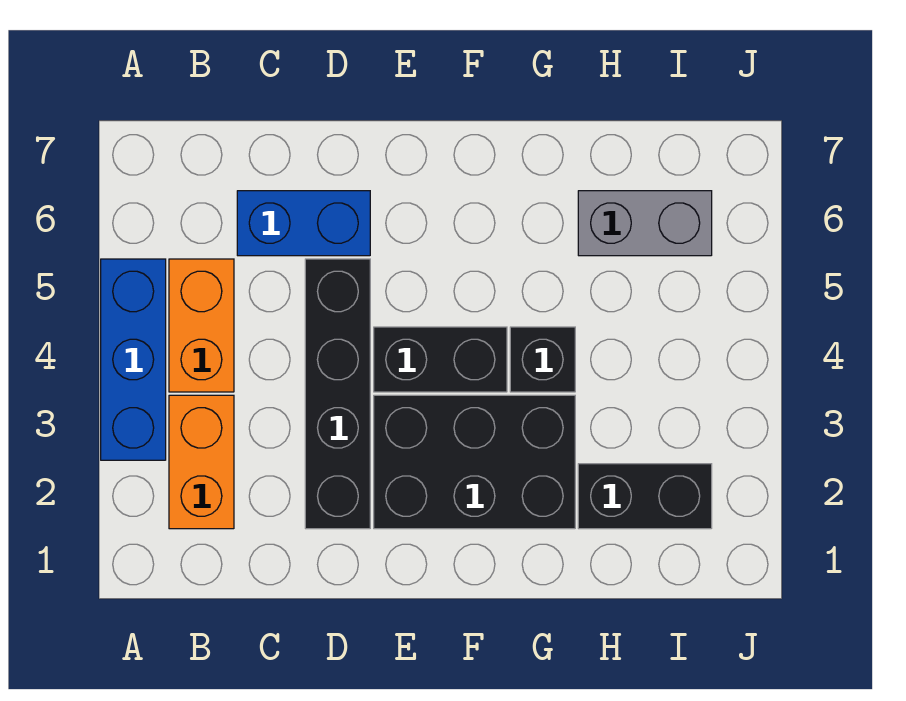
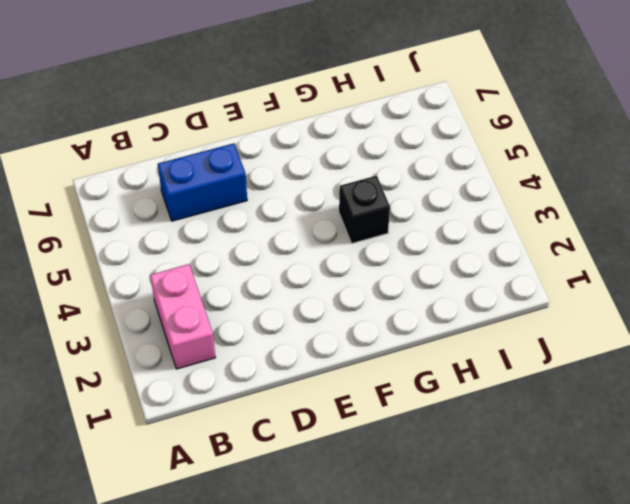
pink brick B2:B3 level 1 -> orange brick B2:B3 level 1
none -> blue brick A3:A5 level 1
none -> orange brick B4:B5 level 1

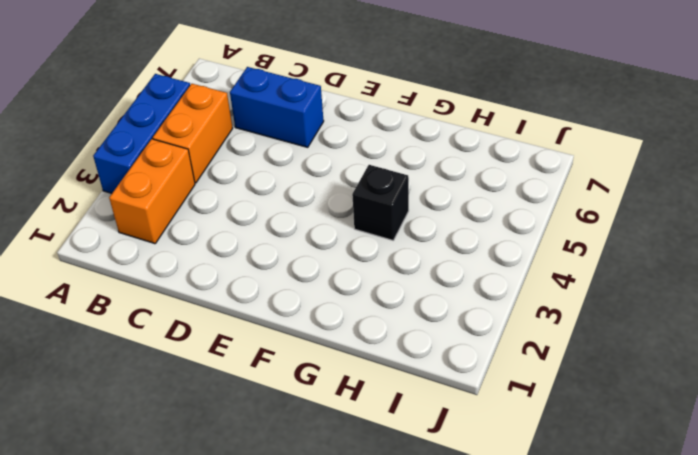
none -> black brick D2:D5 level 1
none -> black brick E2:G3 level 1

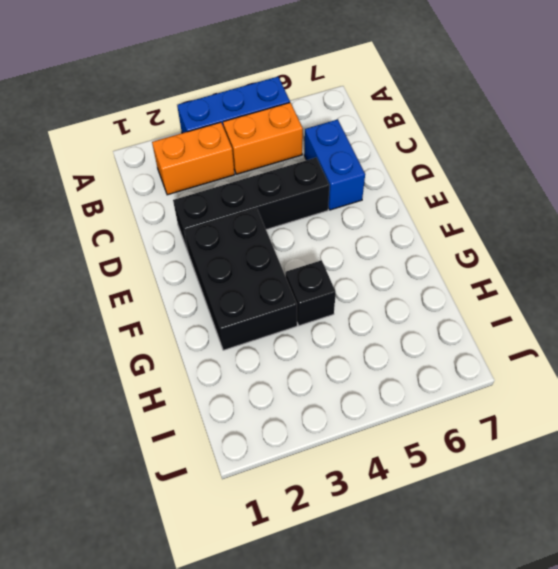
none -> black brick E4:F4 level 1
none -> black brick H2:I2 level 1

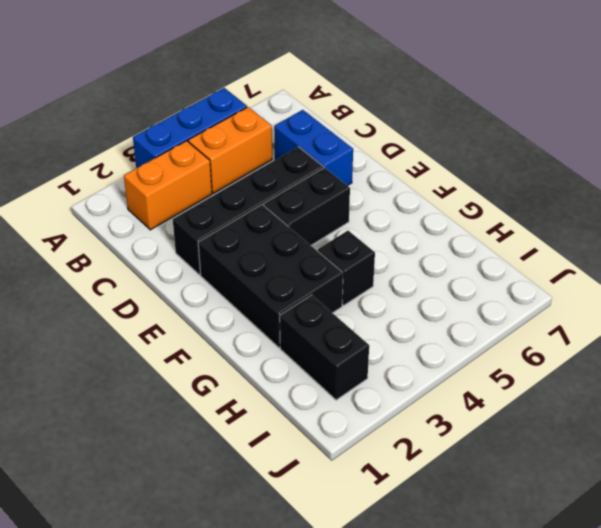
black brick E4:E5 level 1 -> black brick E4:F4 level 1
none -> grey brick H6:I6 level 1

